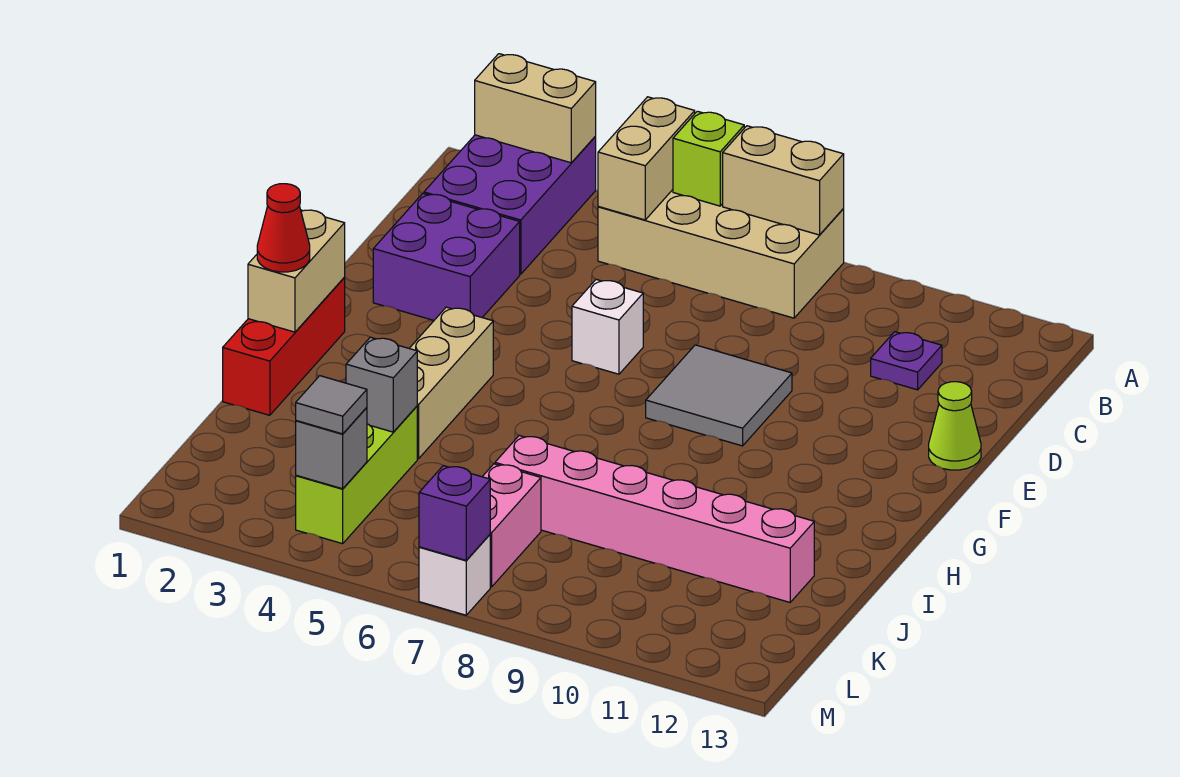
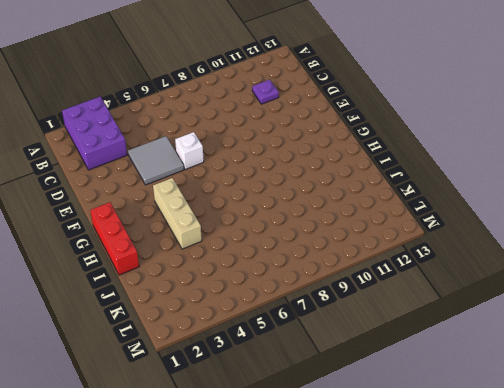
grey tile D4:E5 level 1 -> grey tile E8:F9 level 1
none -> tan brick A5:B8 level 1
none -> purple brick D2:E3 level 1
none -> lime cone E13 level 1

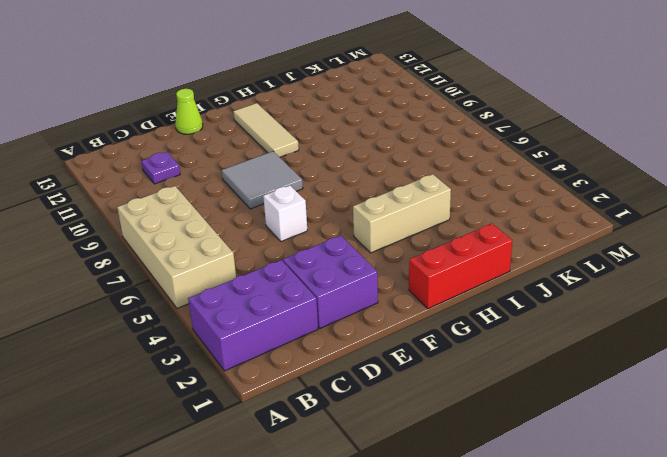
tan tile G10:G12 level 1 -> none
none -> lime brick J4:L4 level 1
none -> pink brick J7:J12 level 1
none -> pink brick K7:L7 level 1

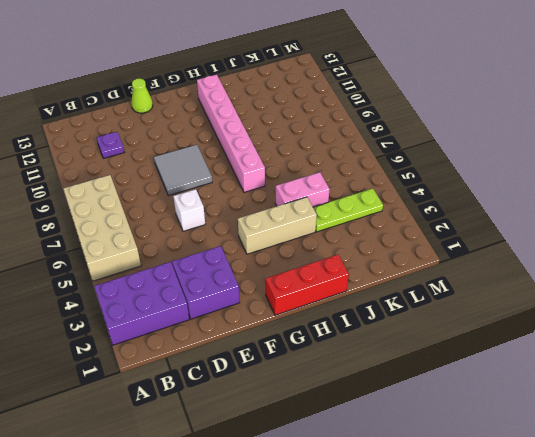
pink brick H7:H12 level 1 -> pink brick J7:J12 level 1
pink brick I5:J5 level 1 -> pink brick K7:L7 level 1
lime plate J4:L4 level 1 -> lime brick J4:L4 level 1
none -> white brick M7 level 1
none -> tan brick A2:A3 level 2
none -> tan brick A5:B5 level 2

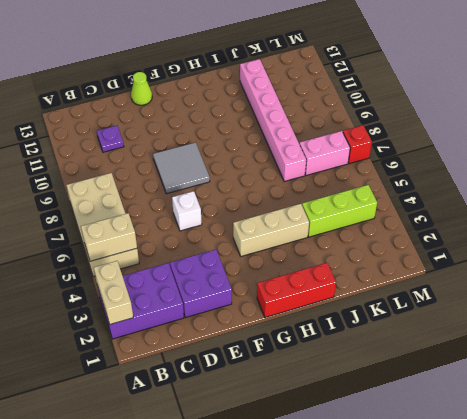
red brick M7 level 1 -> white brick M7 level 1
none -> lime brick A6 level 2
none -> tan brick A7:A8 level 2
none -> tan brick G1:H1 level 2

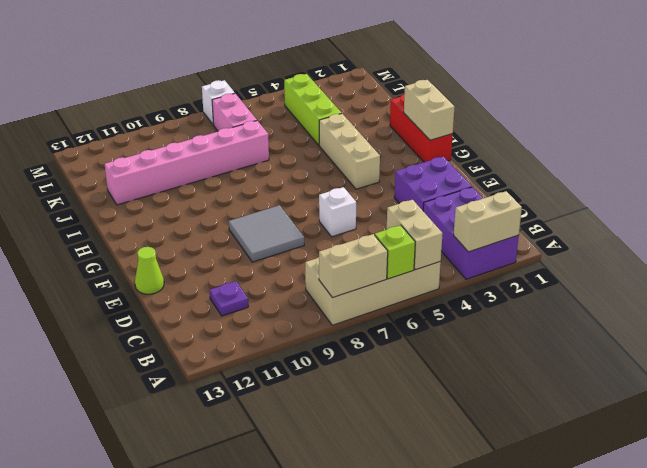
none -> grey brick J4 level 2
none -> grey brick L4 level 2
none -> purple brick M7 level 2

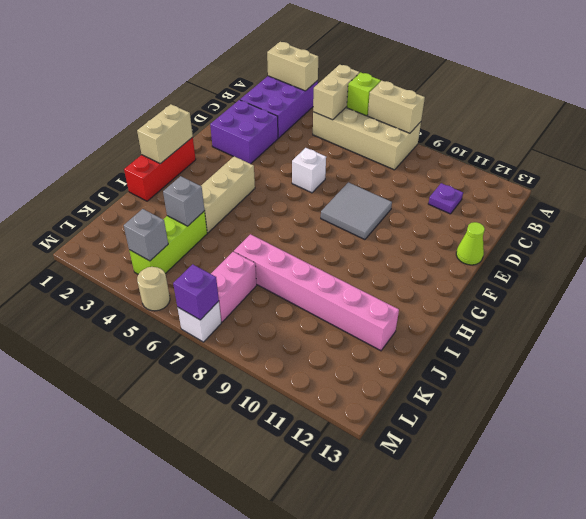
tan round brick M5 level 1 -> none
none -> red cone H1 level 3
none -> grey tile L4 level 3

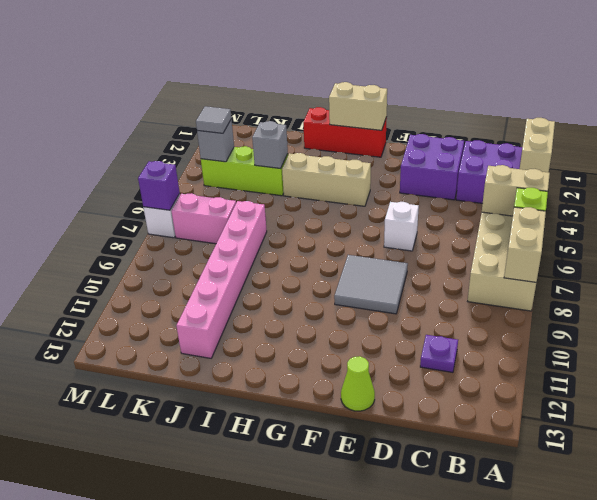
none -> red cone H1 level 3

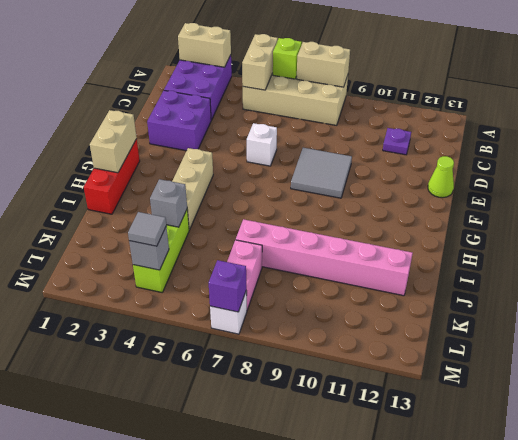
none -> red cone H1 level 3

